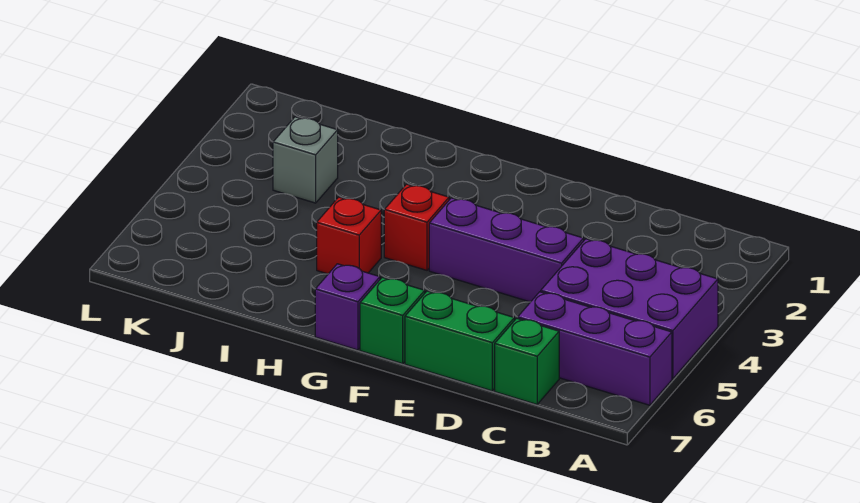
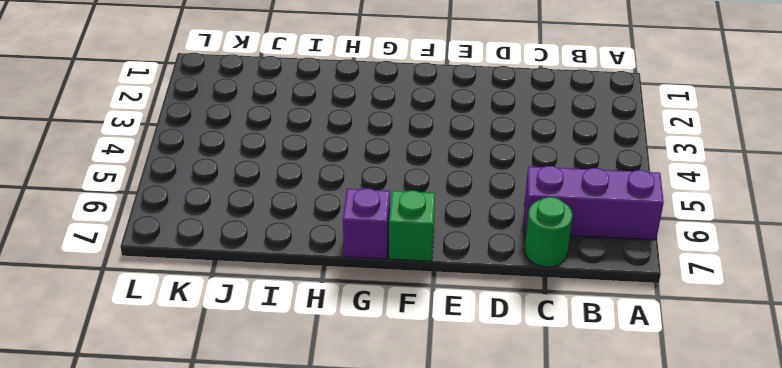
green round brick C7 level 1 -> green brick C7 level 1
none -> purple brick A4:C5 level 1
none -> purple brick D4:F4 level 1

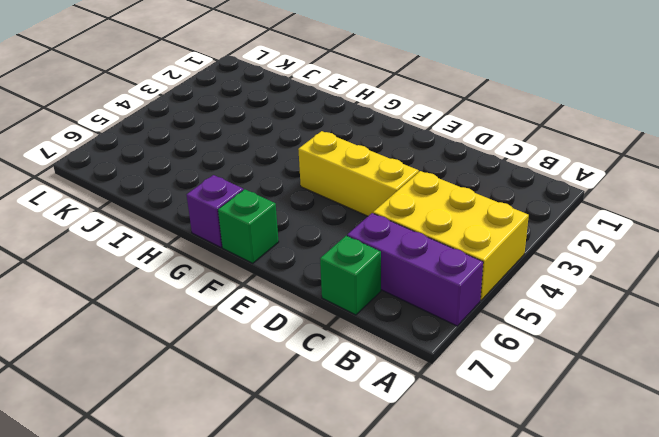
yellow brick A4:C5 level 1 -> purple brick A4:C5 level 1
yellow brick D4:F4 level 1 -> purple brick D4:F4 level 1
none -> green brick D7:E7 level 1
none -> red brick G4 level 1

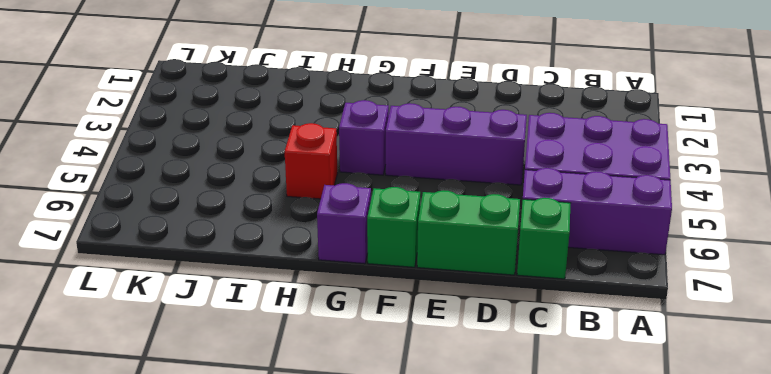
purple brick G4 level 1 -> red brick G4 level 1
none -> grey brick J3 level 1

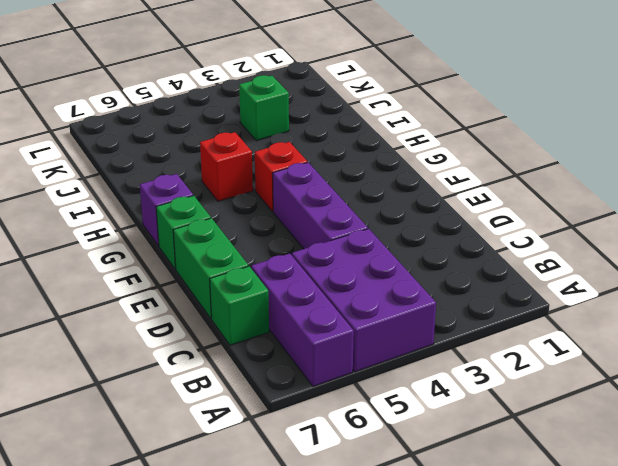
green brick J3 level 1 -> grey brick J3 level 1

